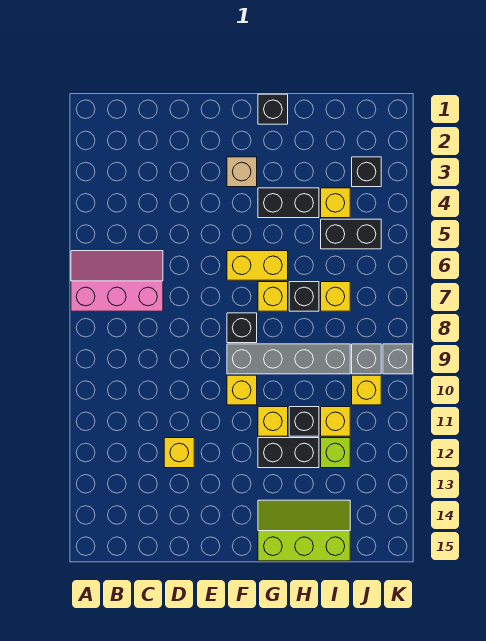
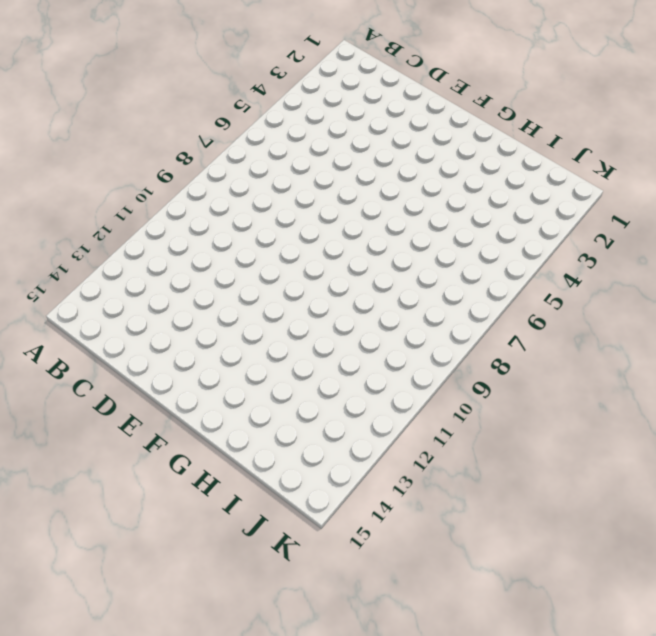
none -> pink slope A6:C7 level 1 top 7
none -> yellow brick D12 level 1
none -> tan brick F3 level 1

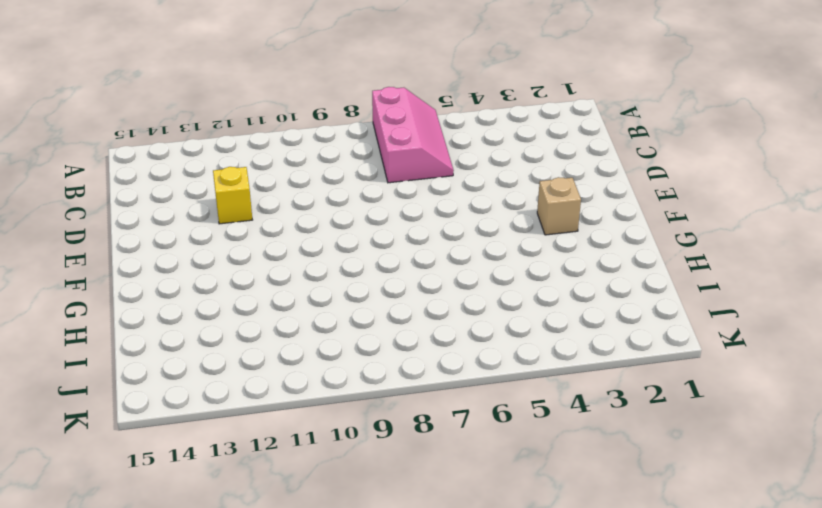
none -> yellow brick F6:G6 level 1
none -> black brick F8 level 1
none -> grey brick F9:I9 level 1

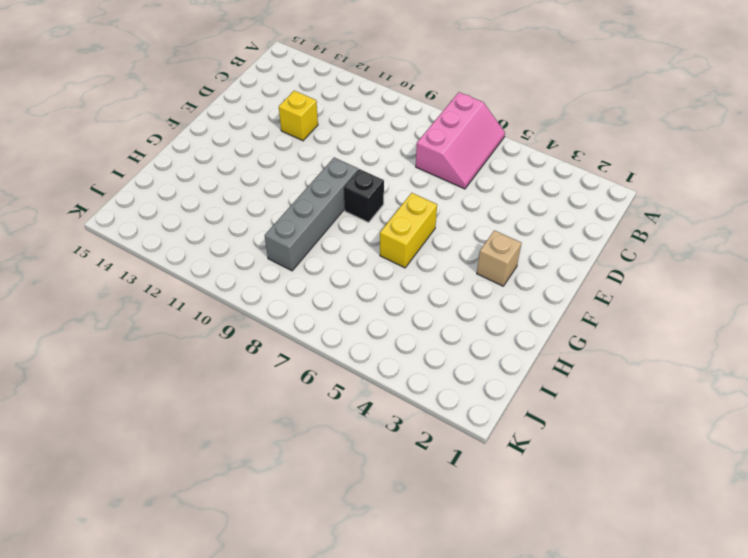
none -> yellow brick F10 level 1
none -> black brick G1 level 1
none -> black brick G4:H4 level 1

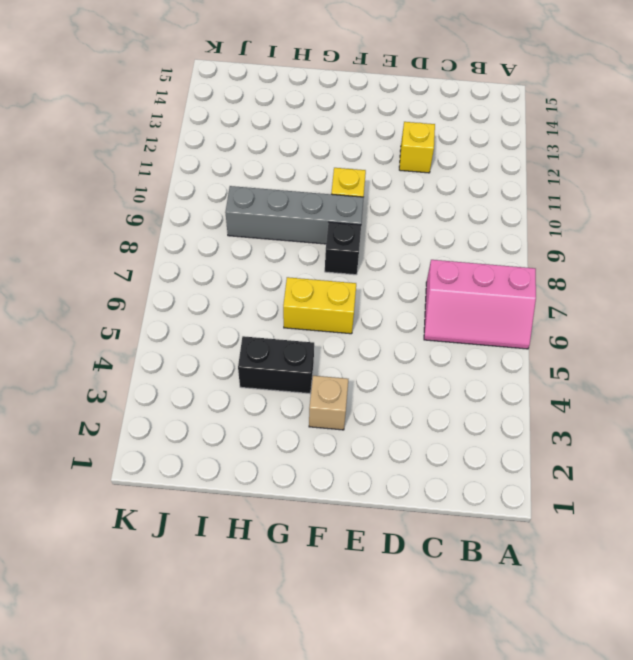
none -> black brick G1 level 1
none -> yellow brick G7 level 1
none -> yellow brick G11 level 1

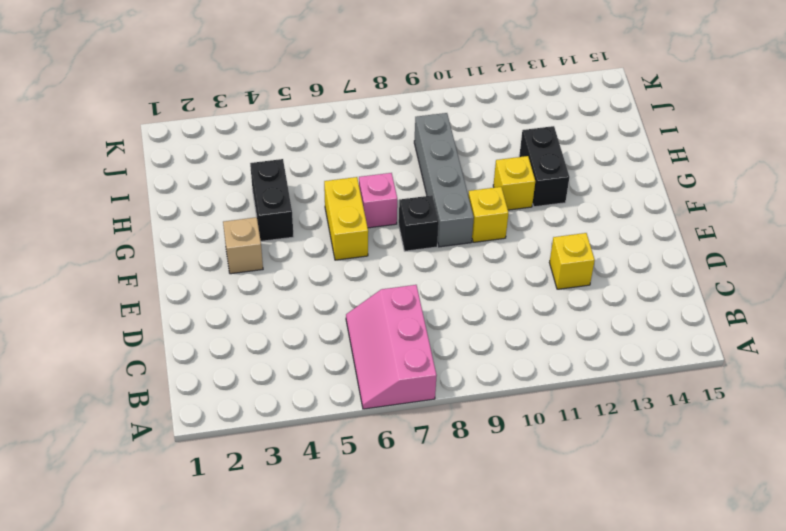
pink brick G7 level 1 -> yellow brick G7 level 1
none -> black brick G1 level 1
none -> lime slope G14:I15 level 1 top 15
none -> black brick H7 level 1

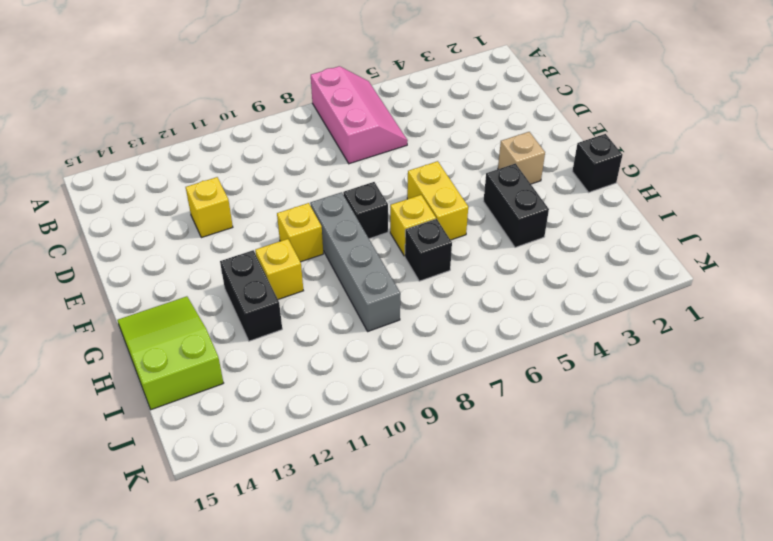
lime slope G14:I15 level 1 top I -> lime slope G14:I15 level 1 top 15
none -> black brick H11 level 1
none -> yellow brick I4 level 1
none -> black brick I5:J5 level 1

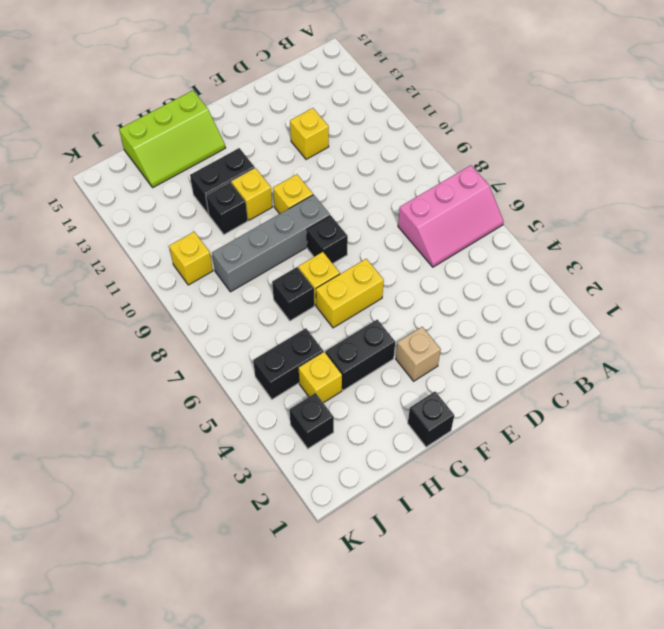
none -> yellow brick I7 level 1
none -> yellow brick I11 level 1
none -> lime brick I12 level 1

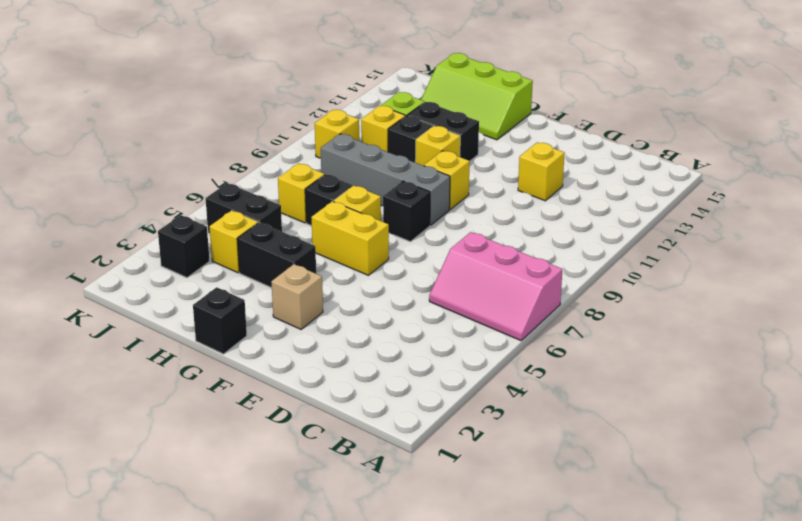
none -> grey brick J9 level 1
none -> grey brick K9 level 1

